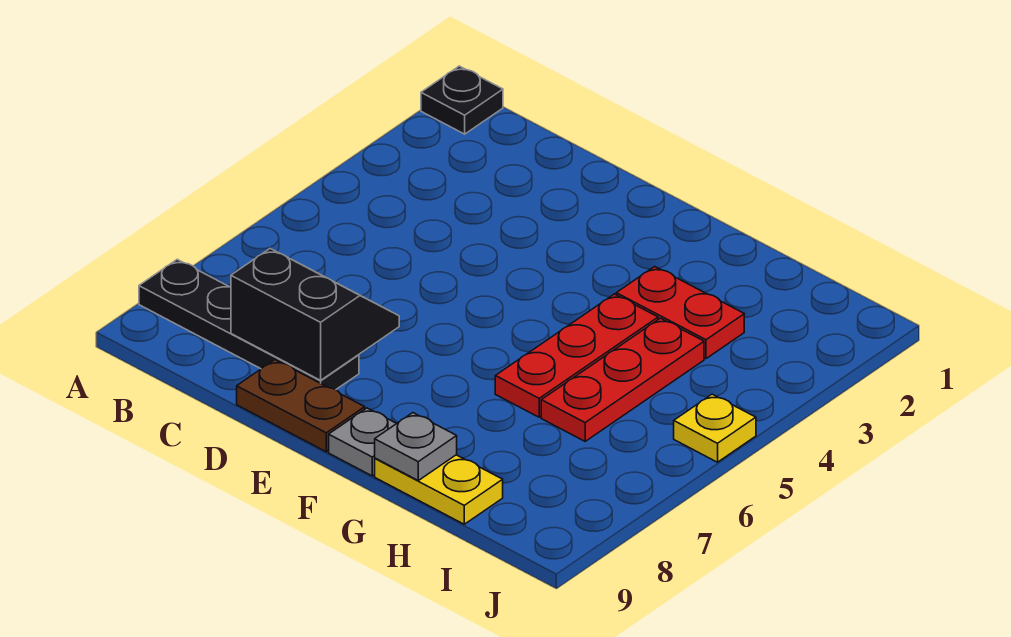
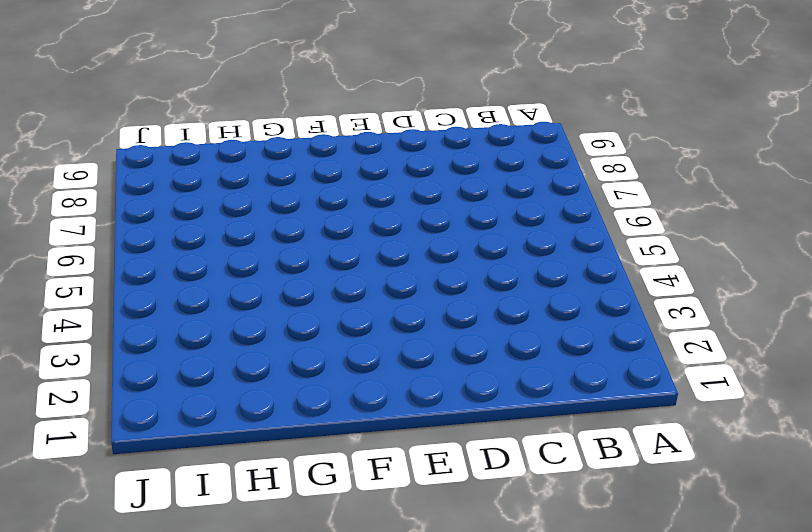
none -> black plate A1 level 1
none -> black plate A8:D8 level 1

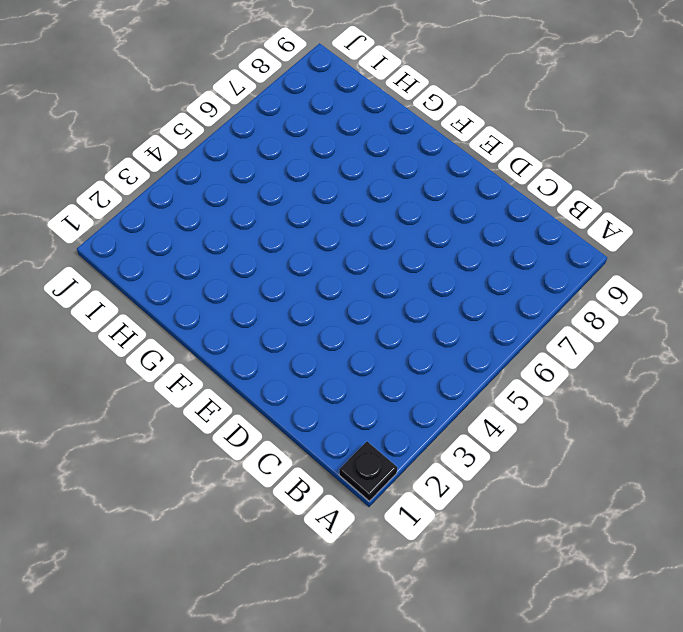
none -> black plate A8:D8 level 1
none -> brown plate D9:E9 level 1

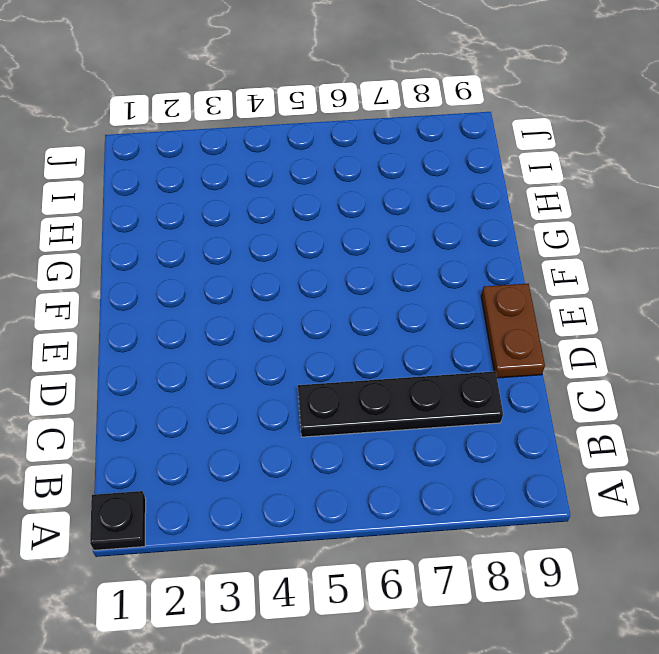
black plate C5:C8 level 1 -> black plate A8:D8 level 1
none -> grey plate F9 level 1
none -> red plate G3:H3 level 1

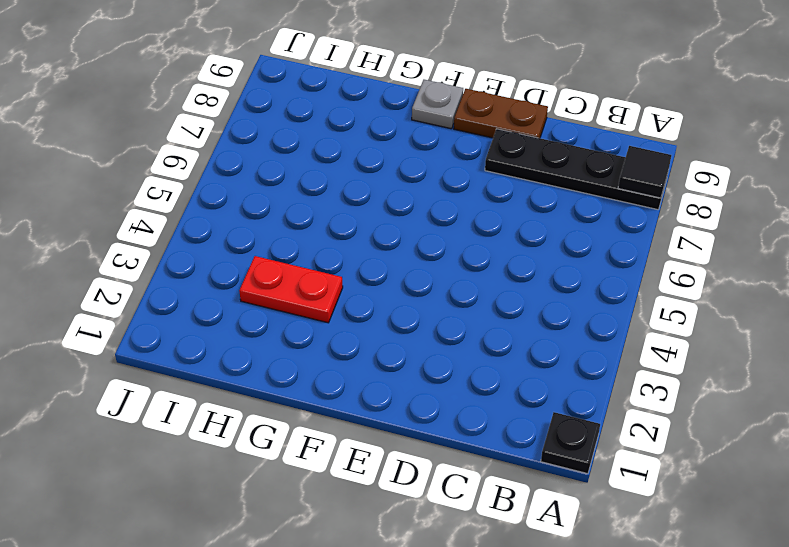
black tile A8 level 2 -> none
none -> red plate G4:G6 level 1
none -> yellow plate G9:H9 level 1

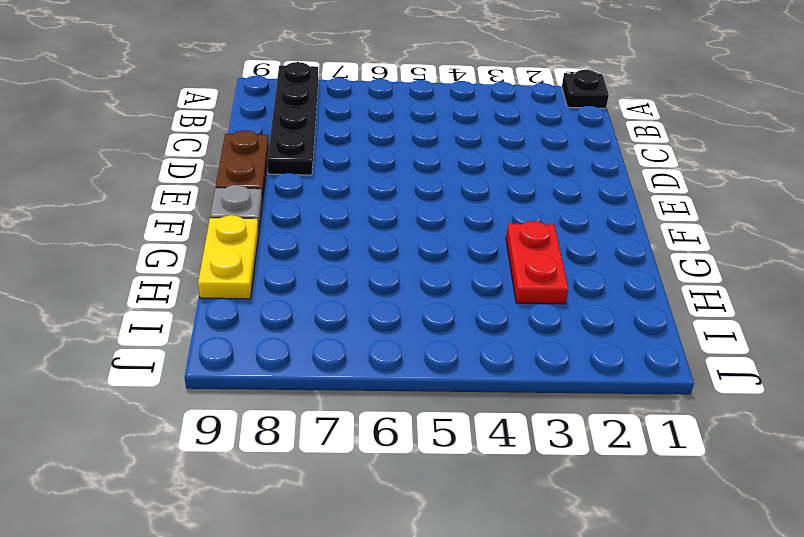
none -> red plate G4:G6 level 1
none -> red plate H4:H6 level 1

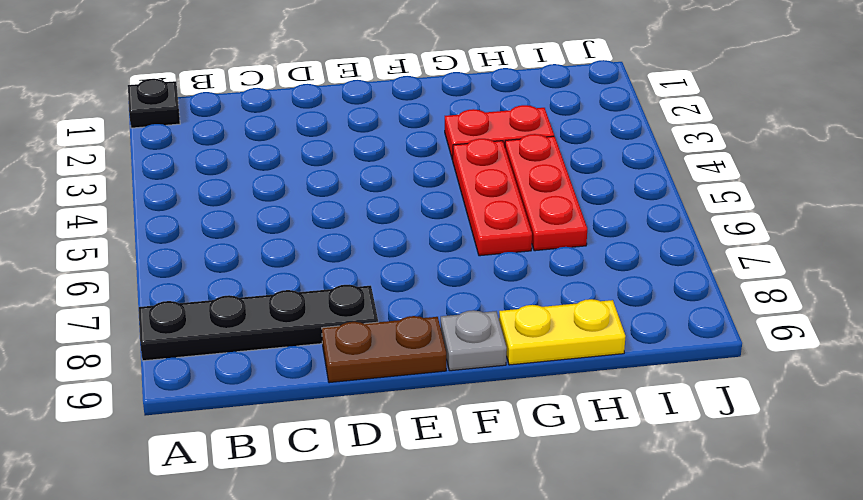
none -> yellow plate J5 level 1
none -> black slope C7:D8 level 2 top 8

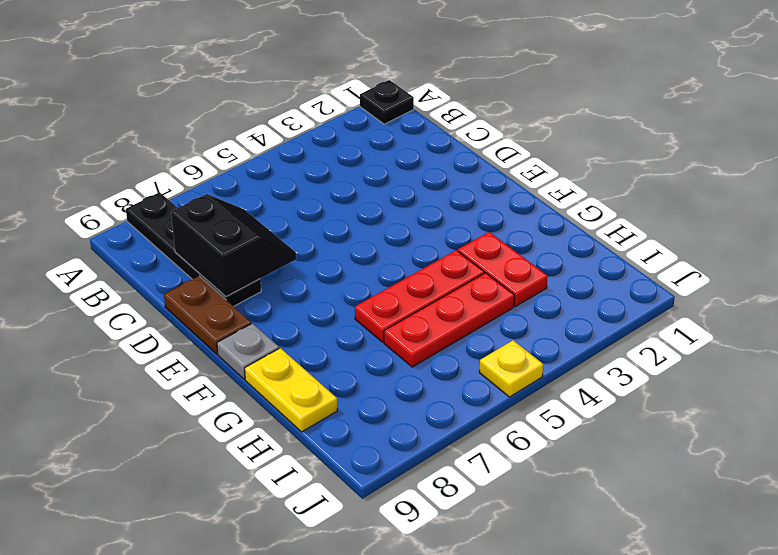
none -> grey plate G9 level 2

